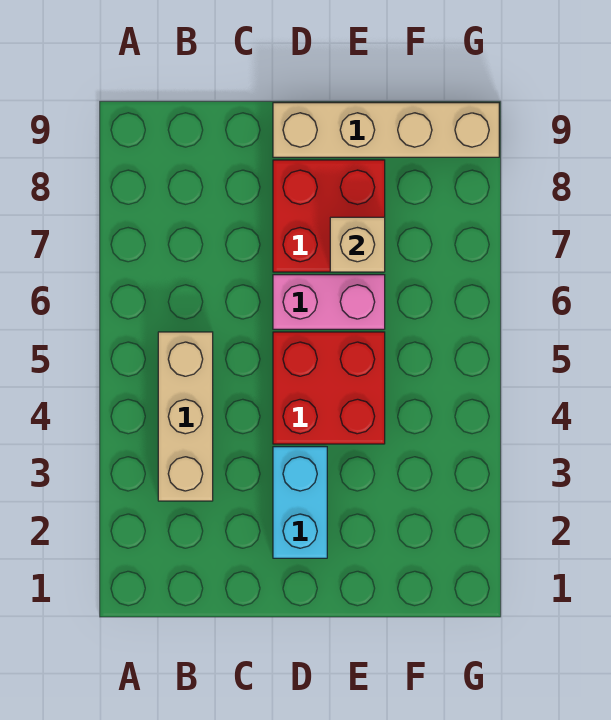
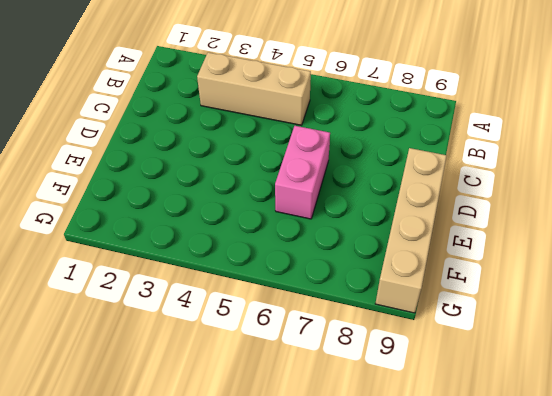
none -> cyan brick D2:D3 level 1
none -> red brick D4:E5 level 1

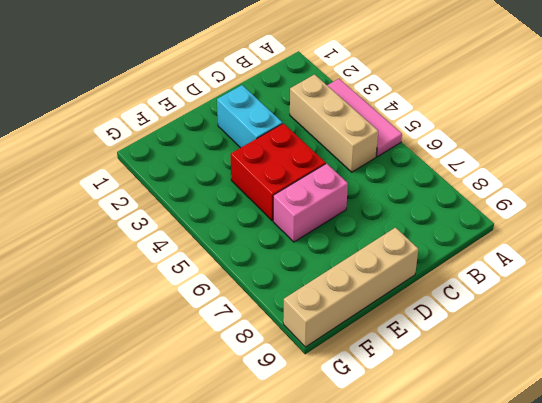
pink tile A3:A5 level 1 -> none
none -> red brick D7:E8 level 1
none -> tan brick E7 level 2

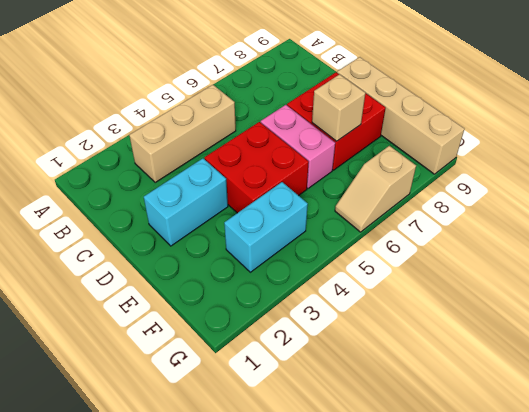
cyan brick F3:F4 level 1 -> none
tan slope G6:G7 level 1 top 7 -> none

